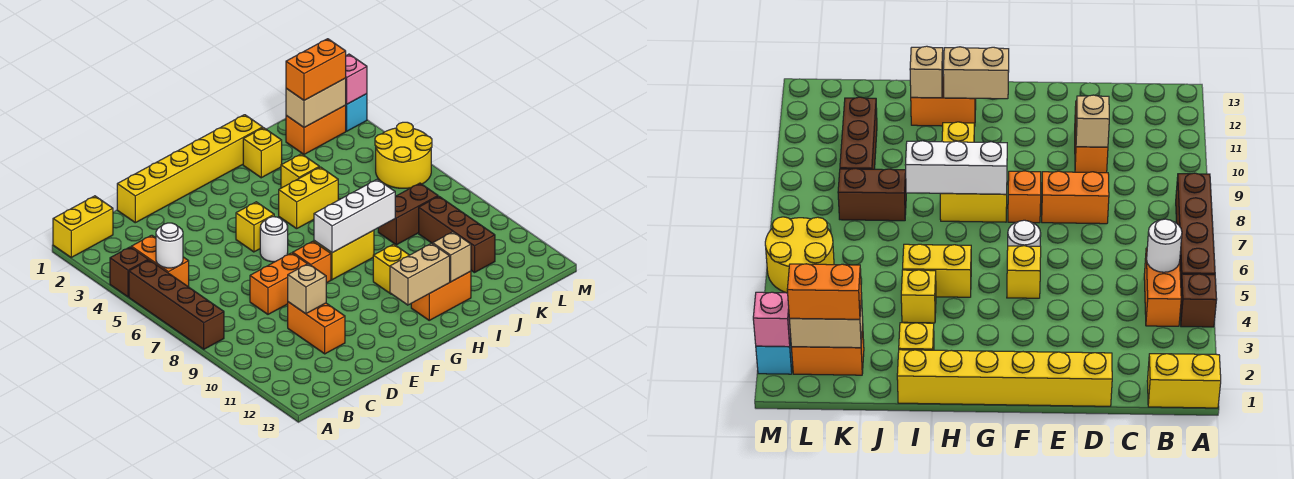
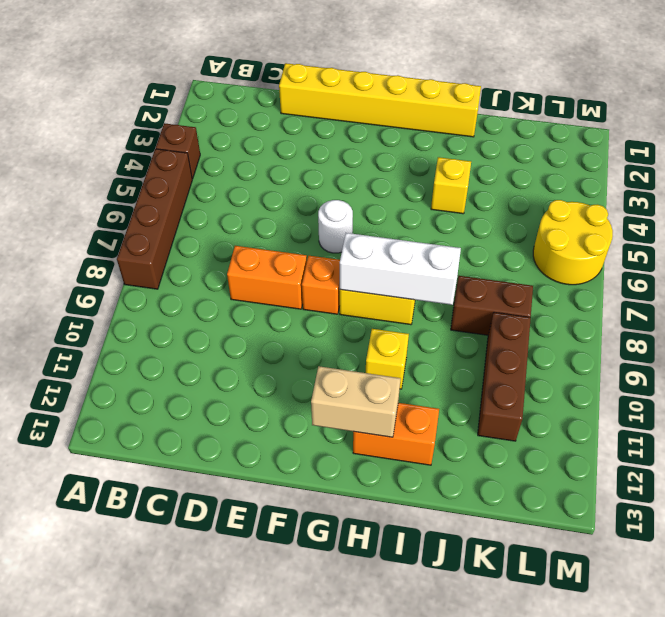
none -> yellow brick A1:B1 level 1
none -> orange brick B4:B5 level 1
none -> orange brick D10:D11 level 1

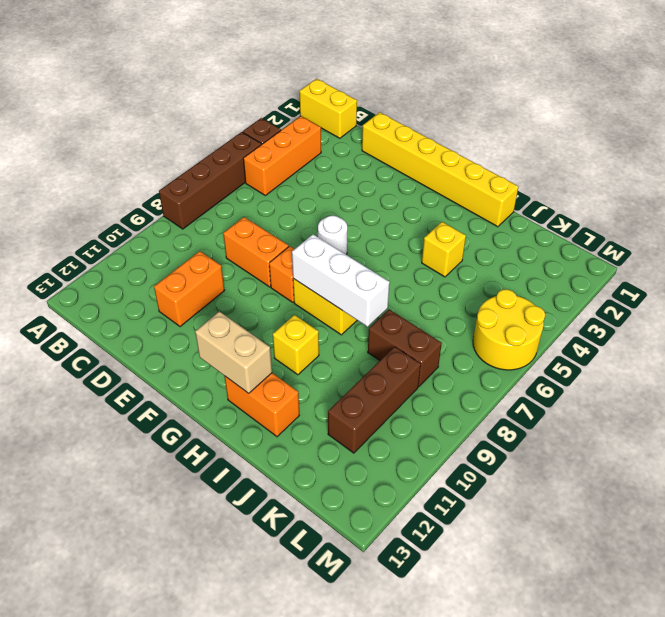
orange brick B3:B5 level 1 -> orange brick B4:B5 level 1
none -> yellow brick F5 level 1
none -> yellow brick H5:I5 level 1
none -> yellow brick I2 level 1

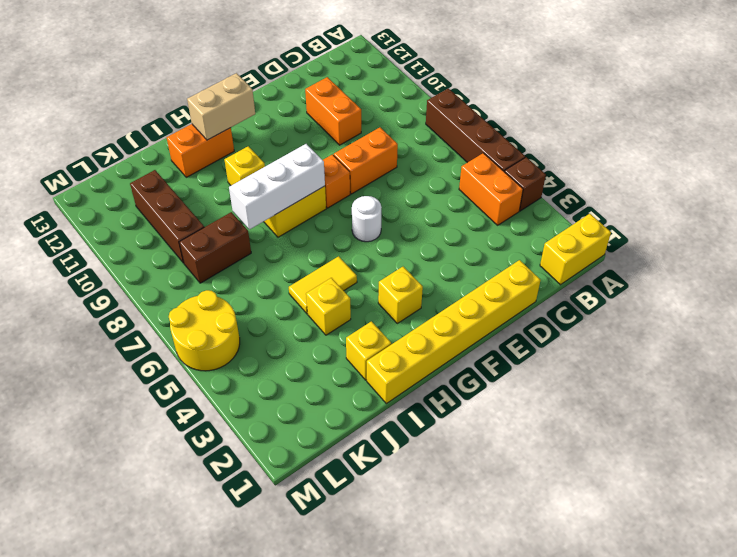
yellow brick G3 level 1 -> yellow brick F5 level 1
yellow tile H5:I5 level 1 -> yellow brick H5:I5 level 1
none -> orange brick K2:L2 level 1
none -> cyan brick M2 level 1
none -> white round brick B5 level 2

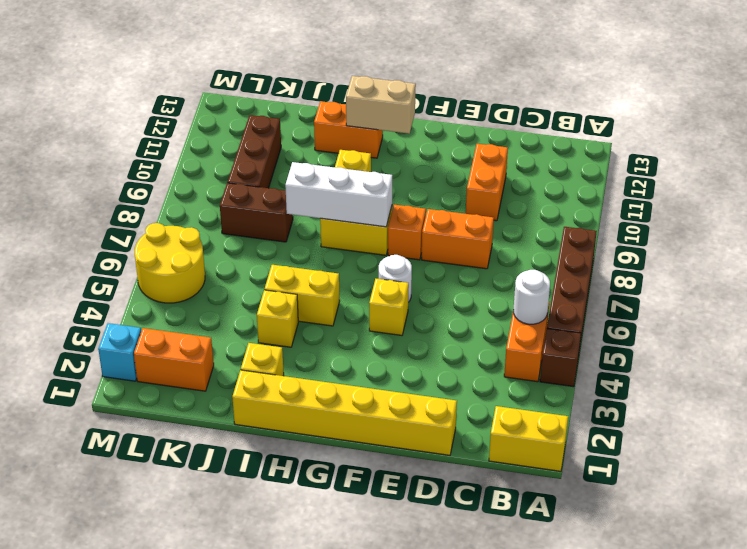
none -> tan brick D10 level 2
none -> tan brick I12 level 2
none -> tan brick K2:L2 level 2

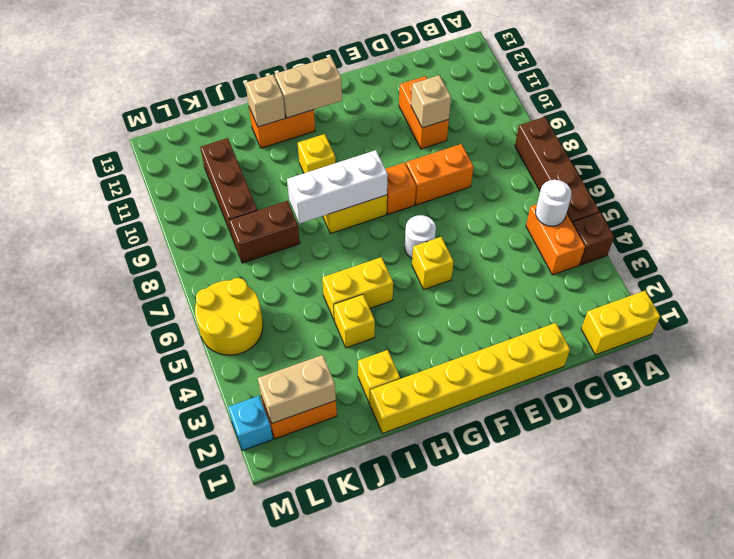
none -> pink brick M2 level 2
none -> orange brick K2:L2 level 3

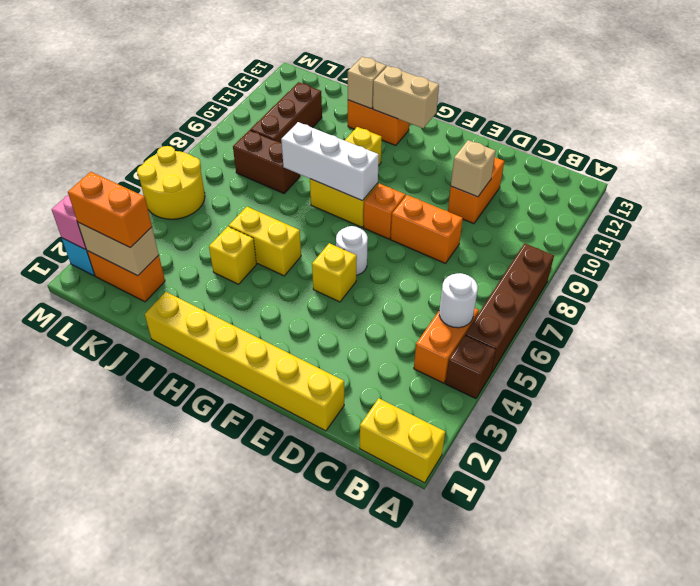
none -> yellow brick I2 level 1

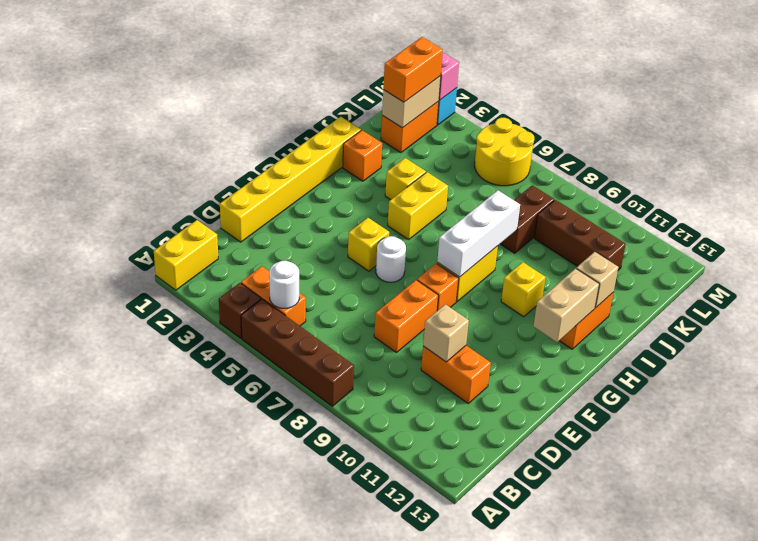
orange brick I2 level 1 -> yellow brick I2 level 1

